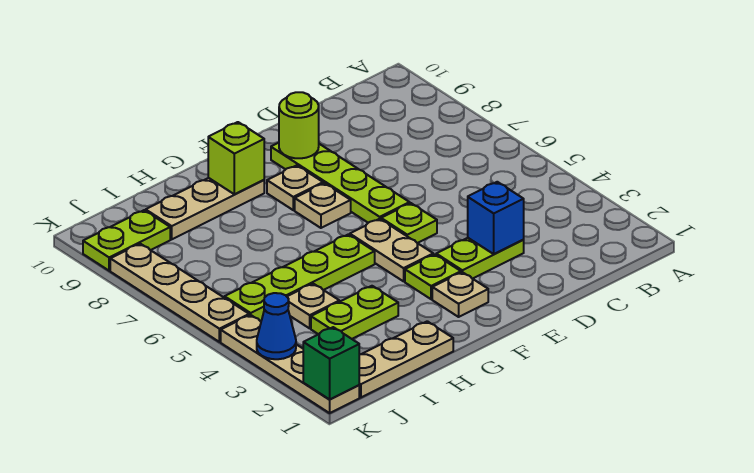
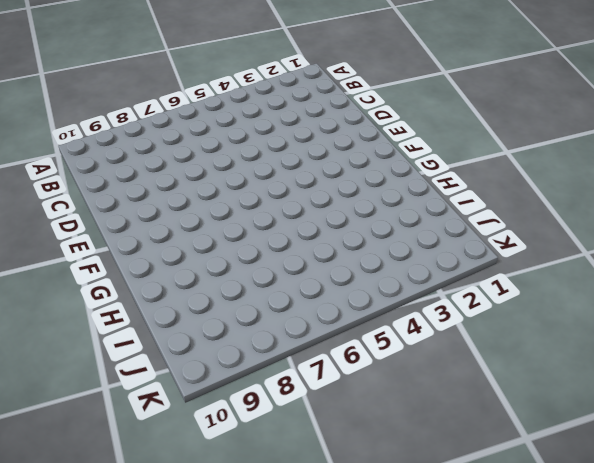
none -> lime plate D3:E3 level 1
none -> lime plate E5 level 1
none -> lime plate E6:E9 level 1

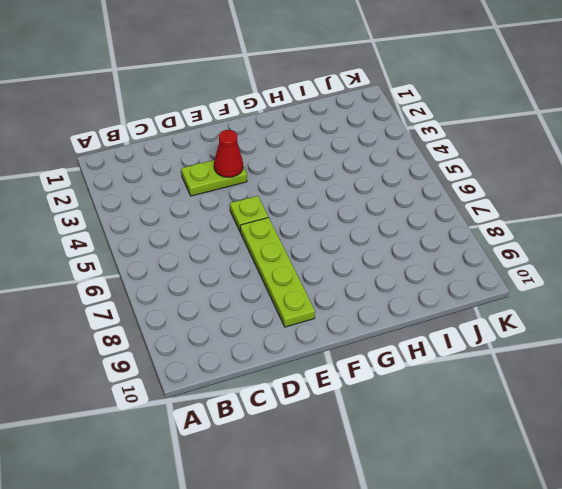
red cone E3 level 2 -> none
none -> tan plate F2 level 1
none -> lime plate F3 level 1
none -> tan plate F4:F5 level 1

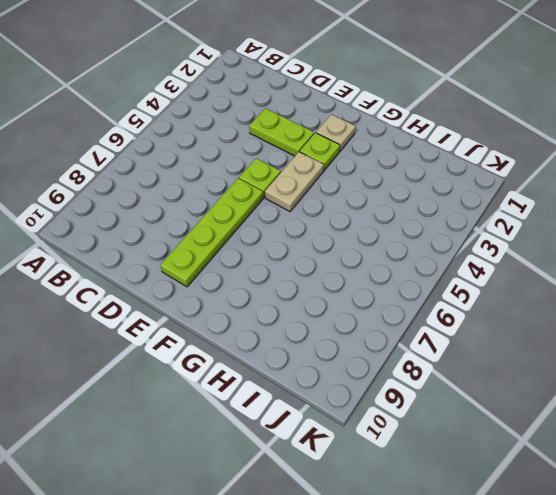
none -> tan plate F7 level 1
none -> tan plate F8 level 1
none -> lime plate G5:J5 level 1

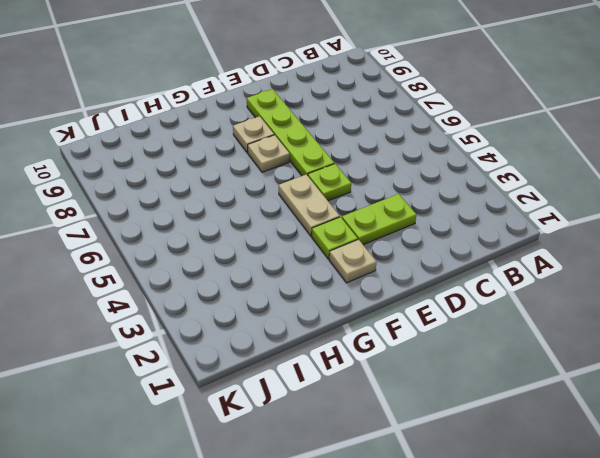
none -> lime plate G5:J5 level 1
none -> tan plate G9:I9 level 1
none -> tan plate H1:J1 level 1

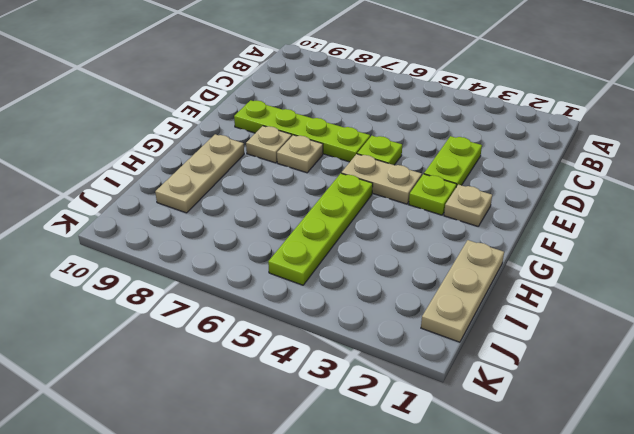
none -> lime plate H3:I3 level 1
none -> tan plate I4 level 1
none -> lime plate J9:K9 level 1

